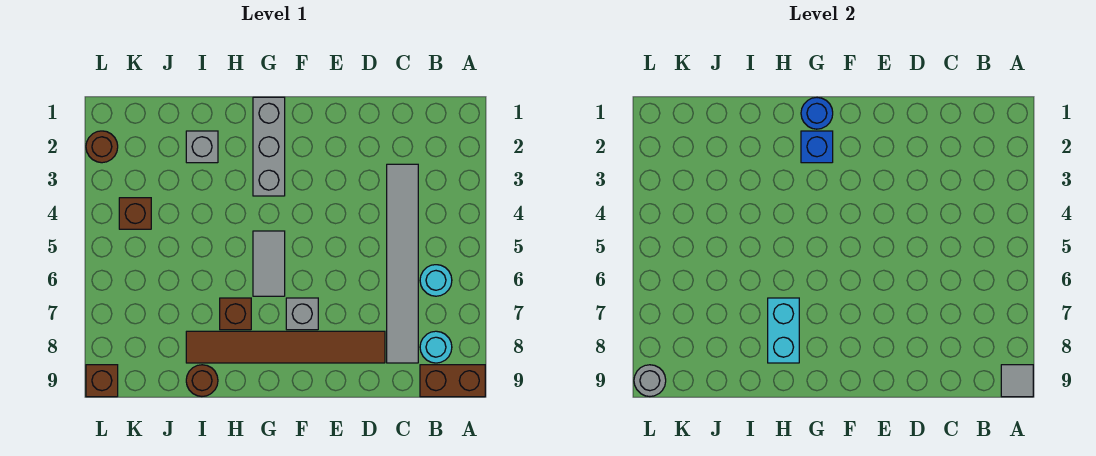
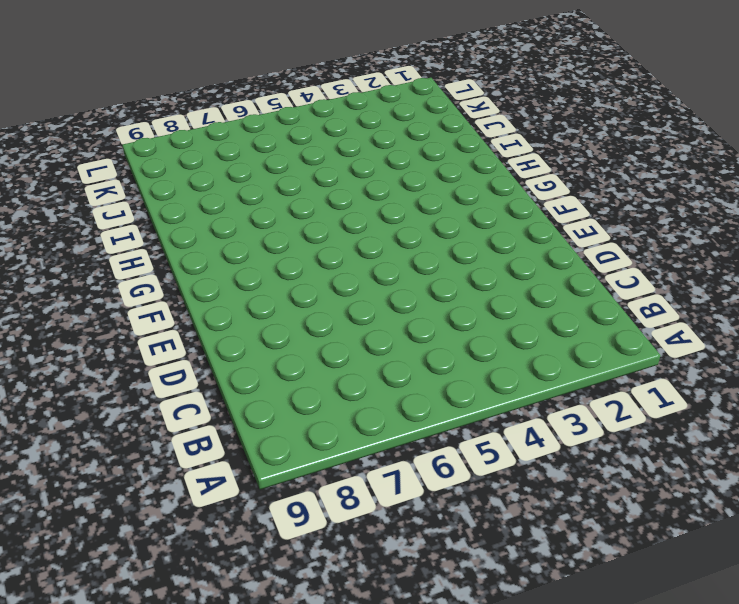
none -> brown brick A9:B9 level 1
none -> cyan round brick B6 level 1
none -> cyan round brick B8 level 1

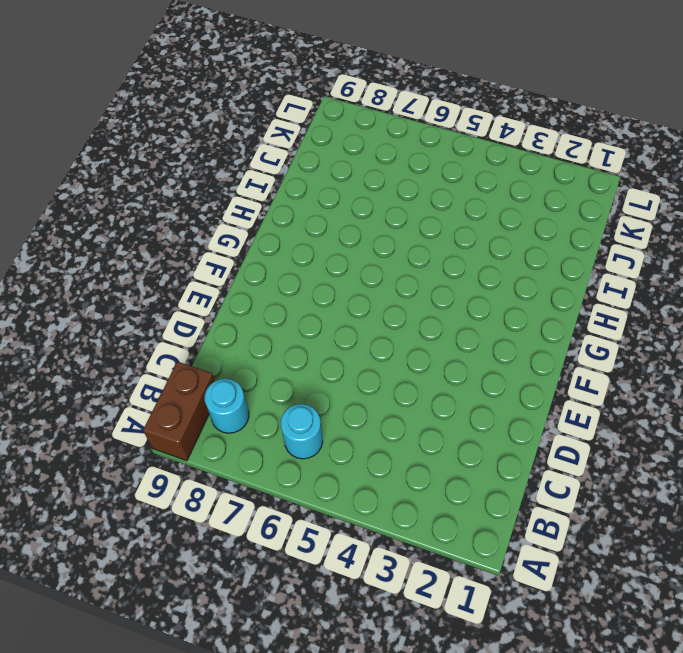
none -> grey tile C3:C8 level 1
none -> brown tile D8:I8 level 1
none -> grey brick F7 level 1

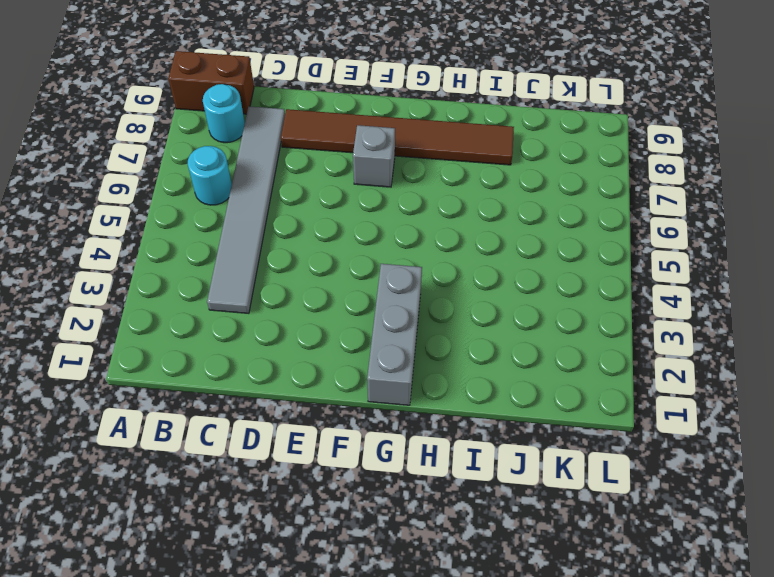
none -> grey tile G5:G6 level 1
none -> brown brick H7 level 1
none -> grey brick I2 level 1

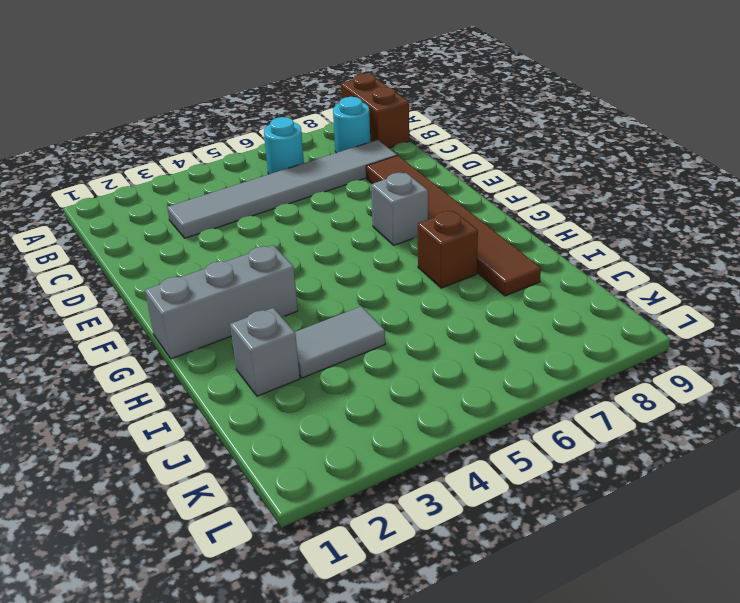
grey tile I3:I4 level 1 -> grey tile G5:G6 level 1
none -> brown round brick I9 level 1
none -> brown brick K4 level 1
none -> brown round brick L2 level 1

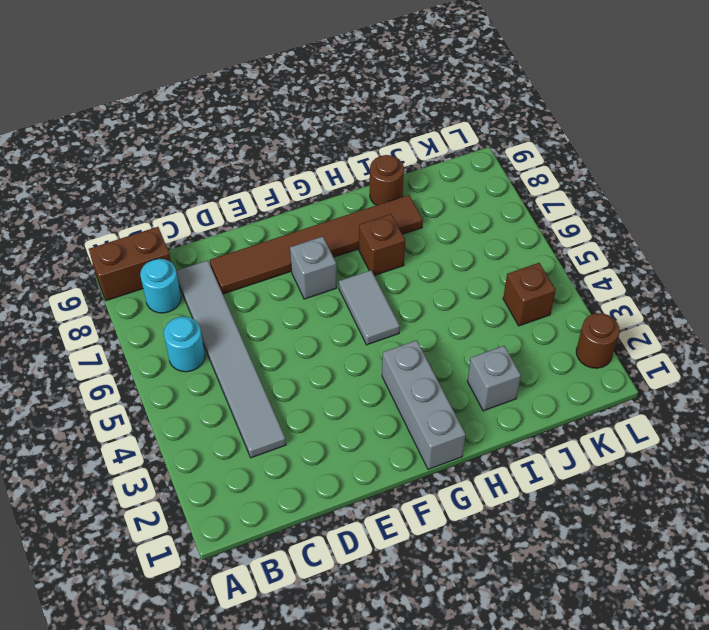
none -> brown brick L9 level 1
none -> grey tile A9 level 2
none -> blue round brick G1 level 2

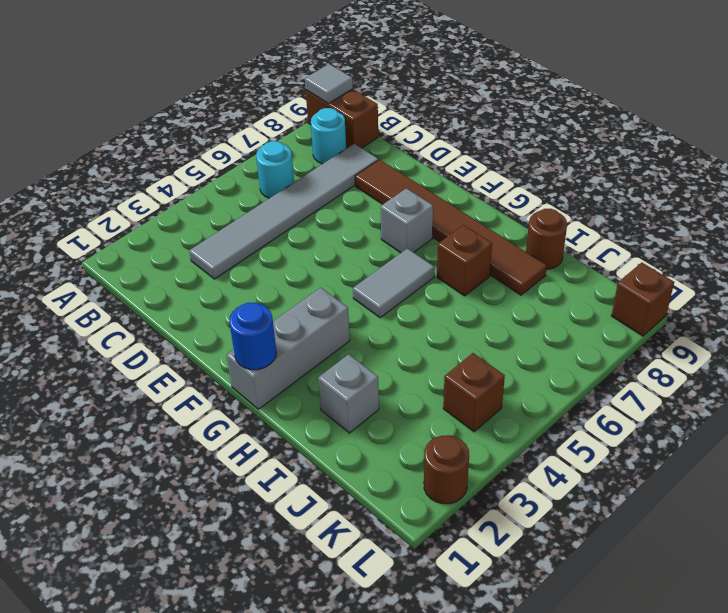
none -> blue brick G2 level 2
none -> cyan brick H7:H8 level 2
none -> grey round brick L9 level 2

